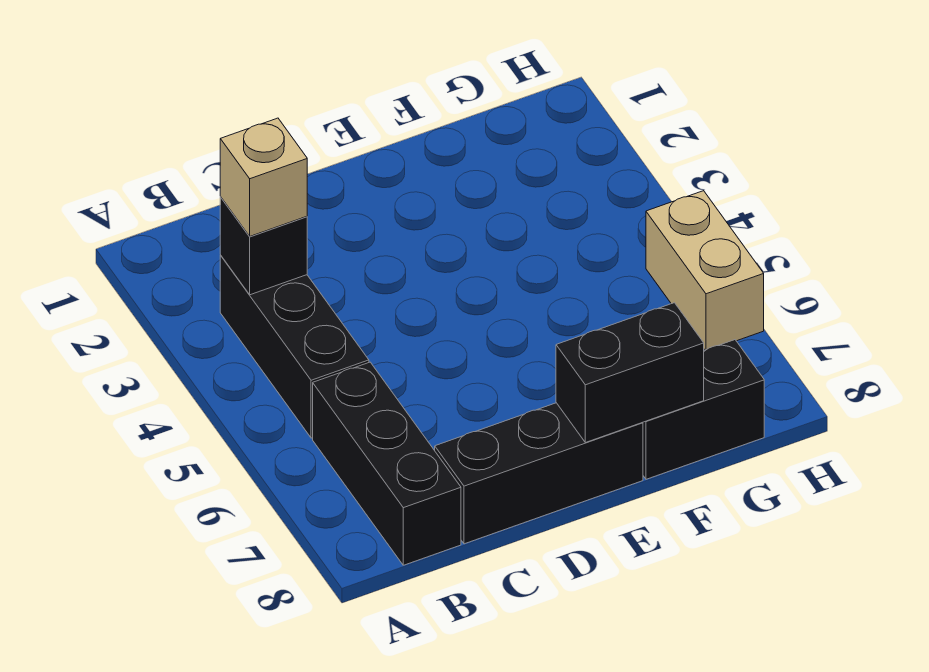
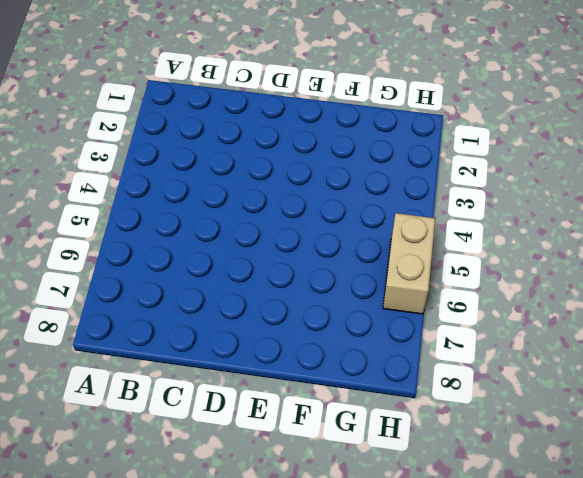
none -> black brick B3:B5 level 1
none -> black brick B6:B8 level 1

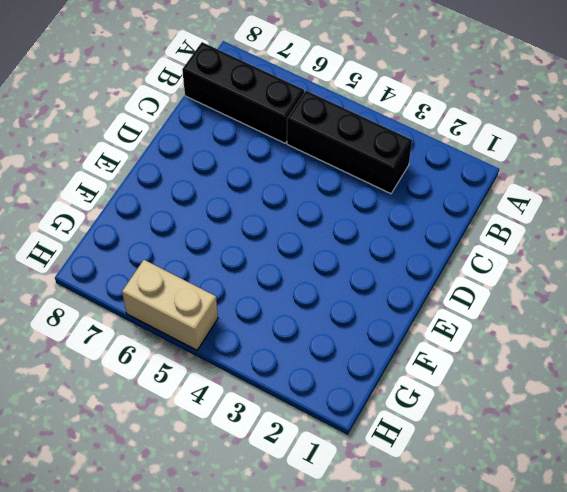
none -> black brick C8:E8 level 1
none -> black brick F8:G8 level 1

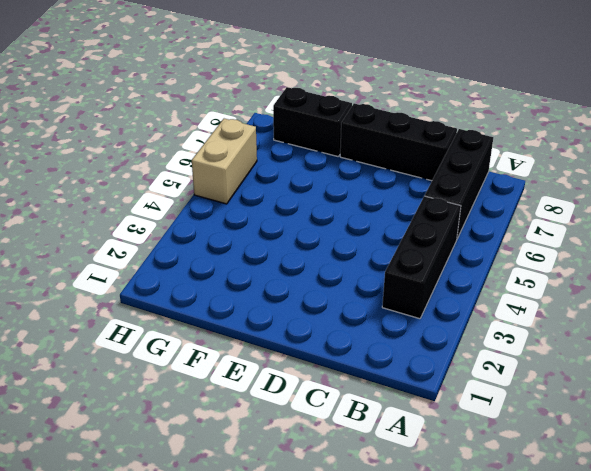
none -> black brick B3 level 2
none -> black brick E8:F8 level 2

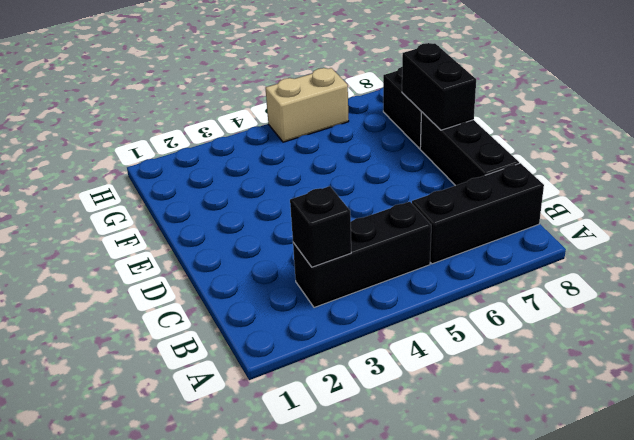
none -> tan brick B3 level 3

